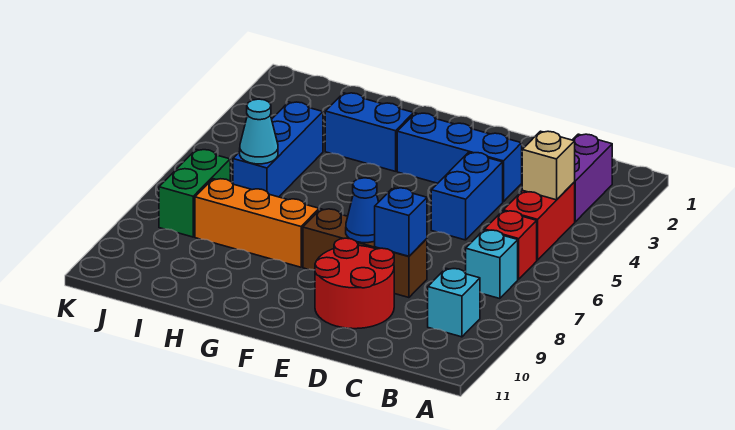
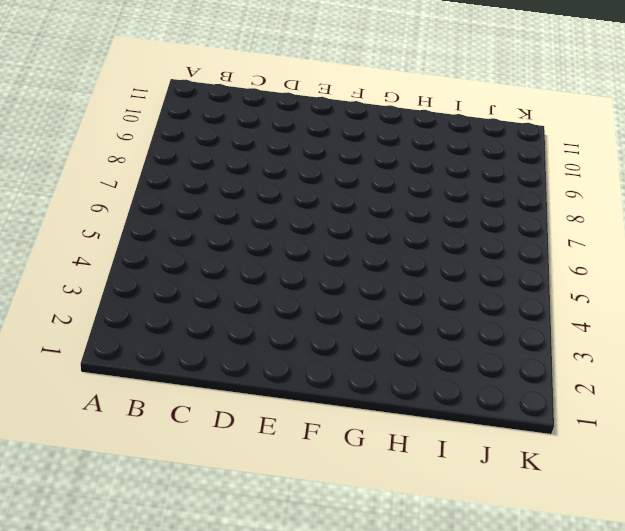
none -> purple brick B2:B3 level 1
none -> red brick B4:B5 level 1
none -> red brick B6 level 1

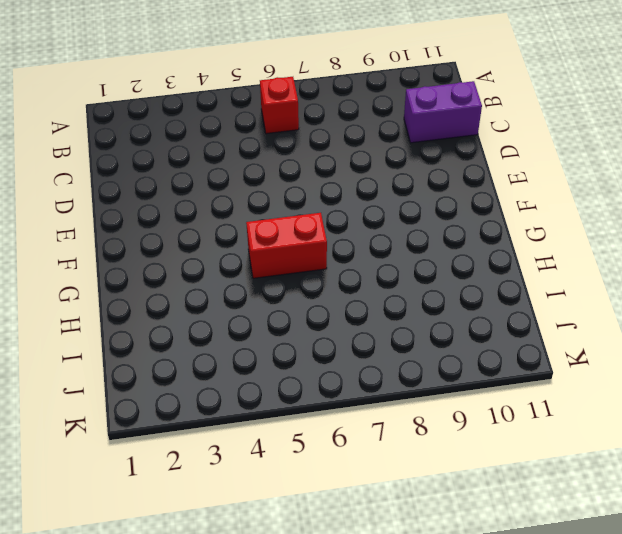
purple brick C10:C11 level 1 -> purple brick B2:B3 level 1
red brick G5:G6 level 1 -> red brick B4:B5 level 1
none -> cyan brick B7 level 1
none -> cyan brick B9 level 1
none -> blue brick D3:F3 level 1

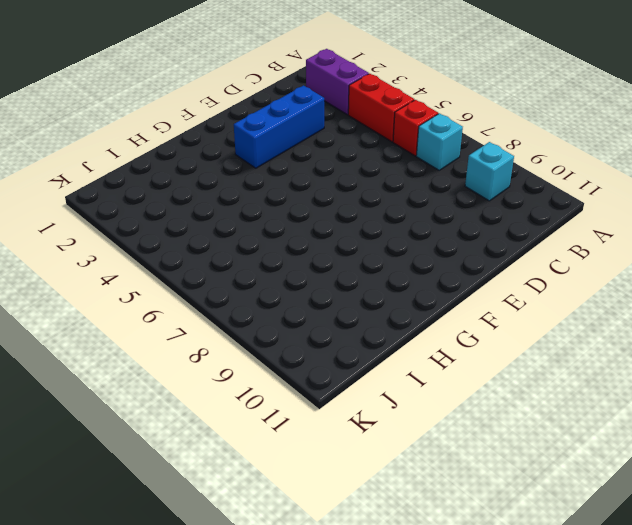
none -> blue brick D4:D5 level 1
none -> brown brick D8:F8 level 1
none -> red round brick D9:E10 level 1

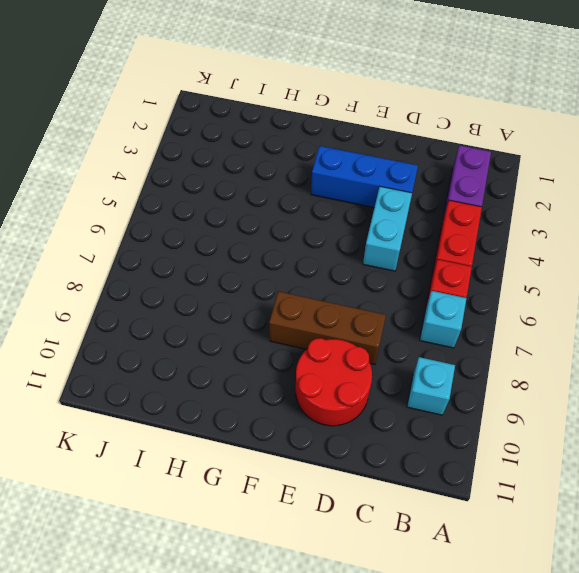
cyan brick D4:D5 level 1 -> blue brick D4:D5 level 1
none -> blue brick G3:H3 level 1
none -> orange brick G8:I8 level 1
none -> blue brick I4:I6 level 1

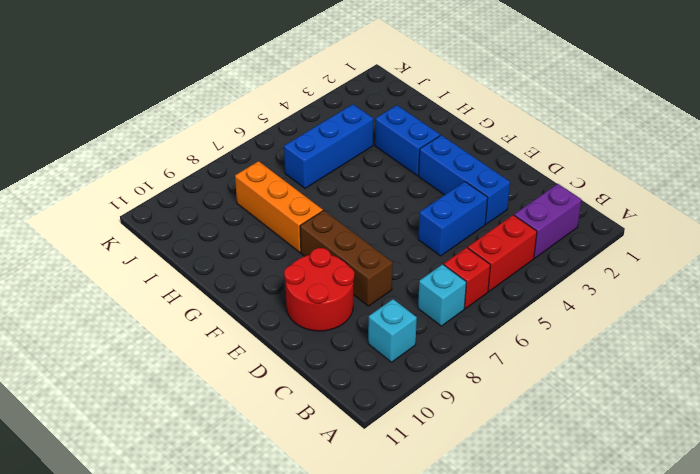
none -> green brick J7:J8 level 1
none -> tan brick B4 level 2
none -> blue brick D8 level 2

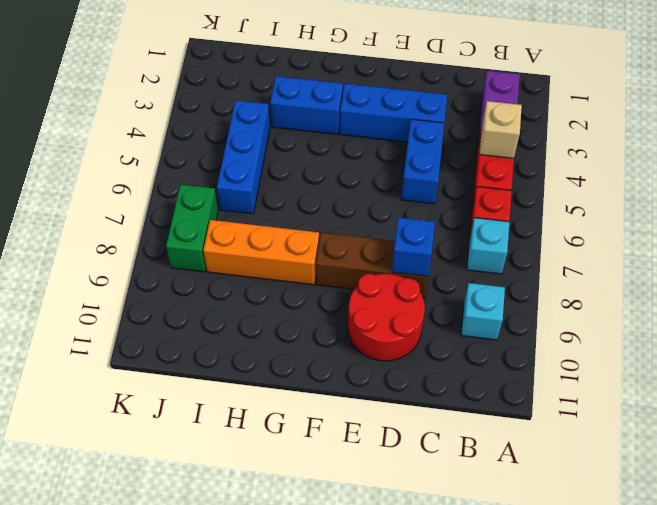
none -> blue cone E8 level 2
none -> cyan cone I6 level 2

